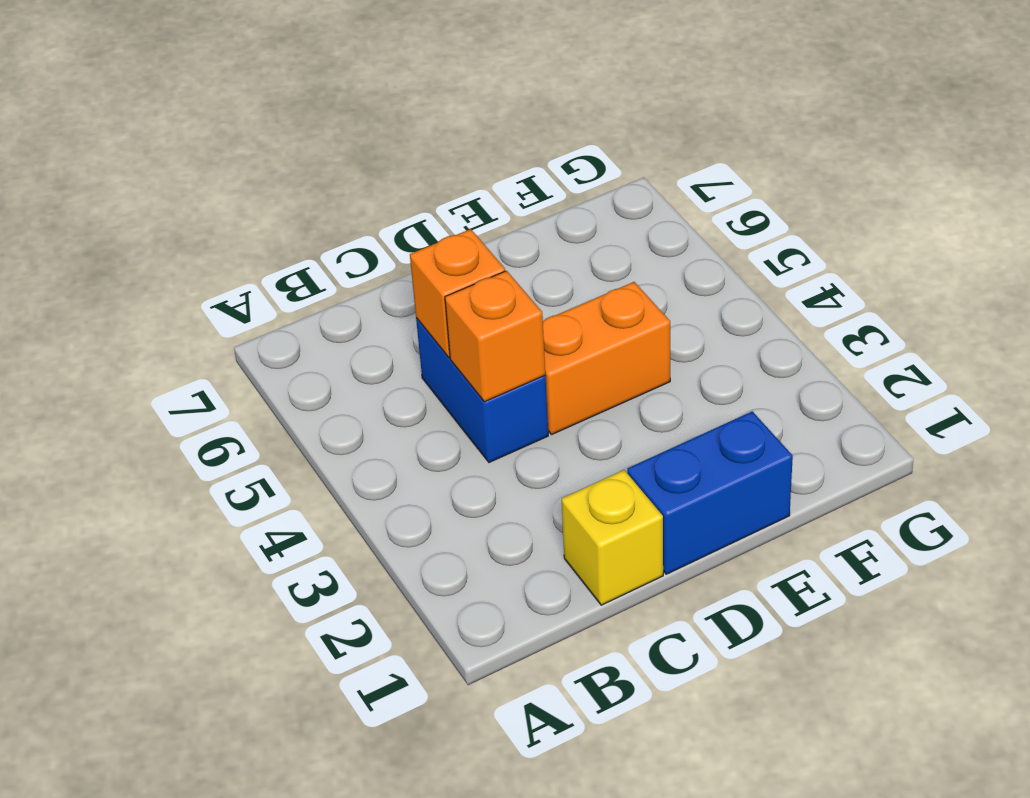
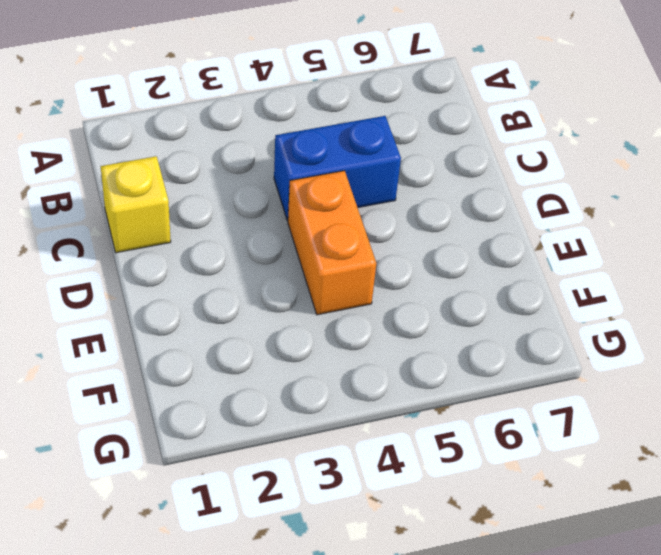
none -> blue brick D1:E1 level 1
none -> orange brick C4 level 2

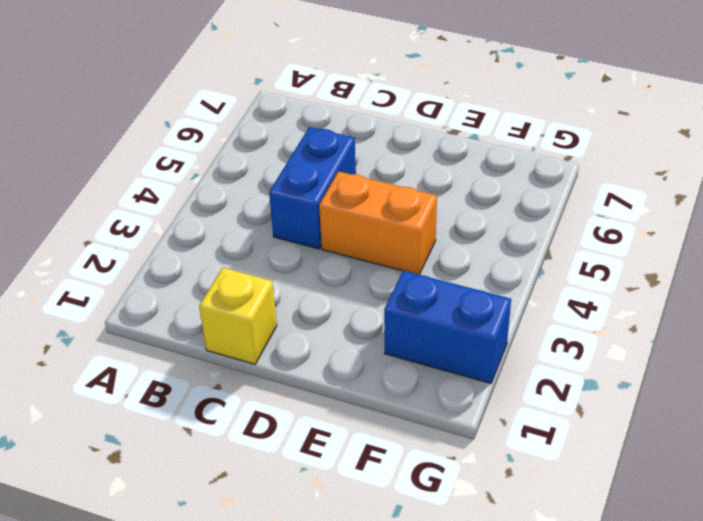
blue brick F2:G2 level 1 -> blue brick D1:E1 level 1
none -> orange brick C4 level 2
none -> orange brick C5 level 2

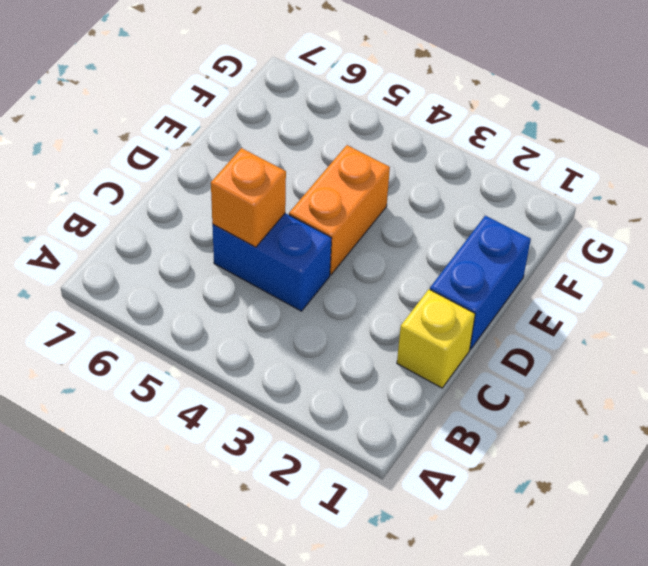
none -> orange brick C4 level 2

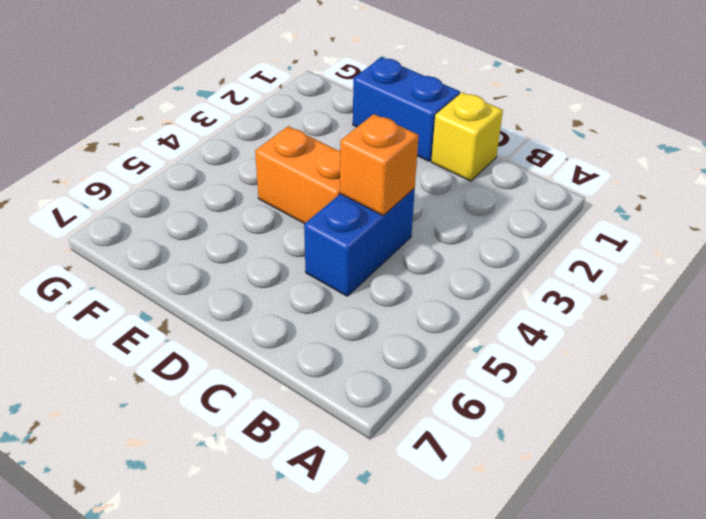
none -> orange brick C5 level 2

